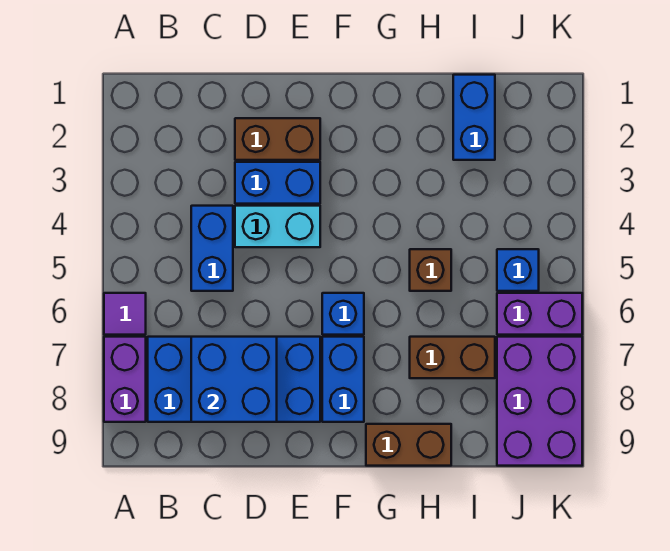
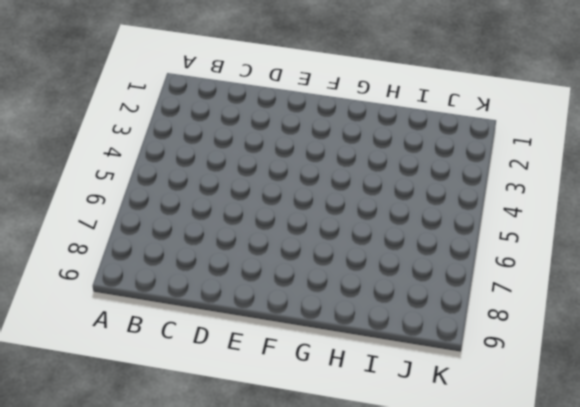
none -> purple tile A6 level 1
none -> purple brick A7:A8 level 1
none -> blue brick B7:E8 level 1

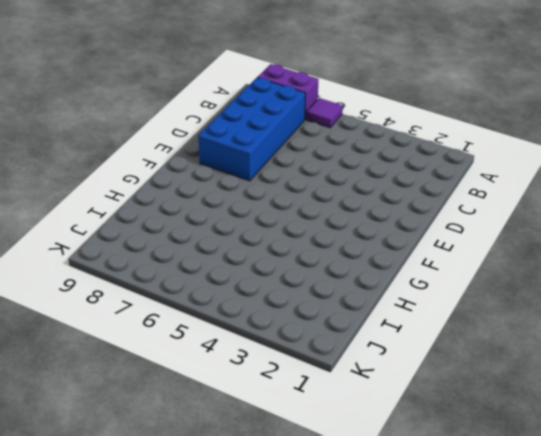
none -> blue brick C4:C5 level 1
none -> brown brick D2:E2 level 1
none -> blue brick D3:E3 level 1

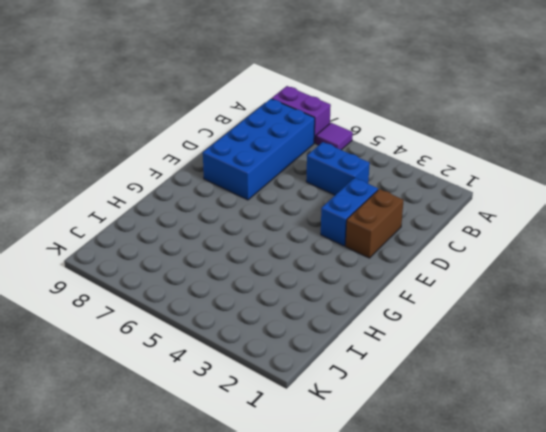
none -> cyan brick D4:E4 level 1
none -> blue brick F6 level 1
none -> blue brick F7:F8 level 1

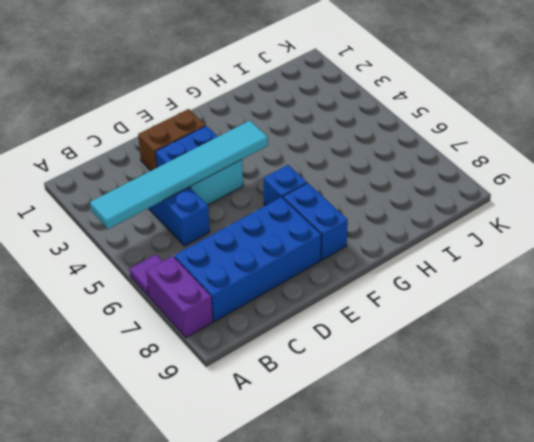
cyan tile A4:F4 level 2 -> none
none -> brown brick G9:H9 level 1
none -> brown brick H5 level 1
none -> brown brick H7:I7 level 1

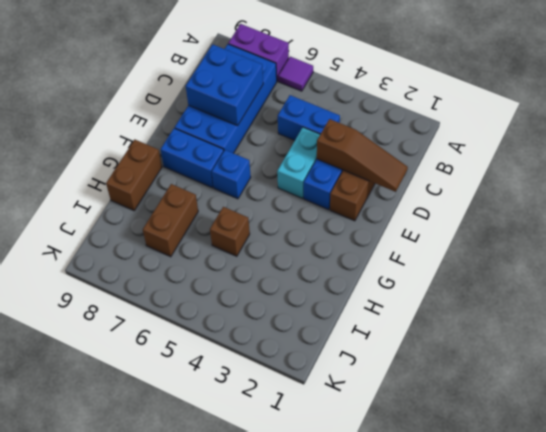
brown slope D1:D3 level 2 top 3 -> none
none -> blue brick I1:I2 level 1
none -> blue brick J5 level 1
none -> purple brick J6:K6 level 1

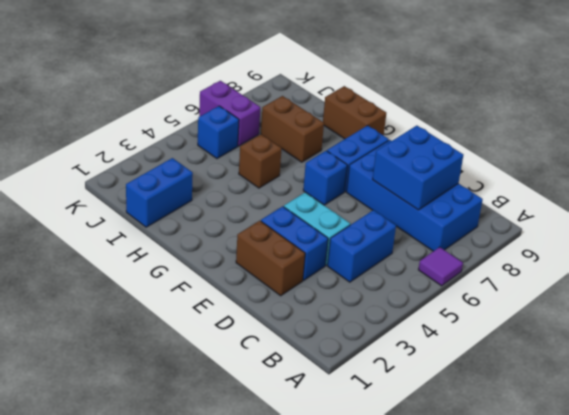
none -> purple brick A7:A8 level 1
none -> purple brick J7:K9 level 1

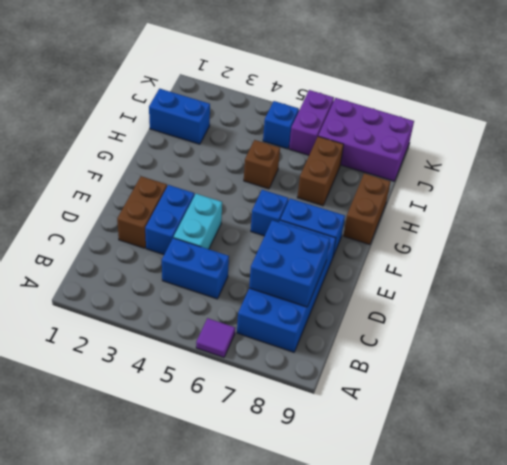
none -> purple brick A7:A8 level 1

